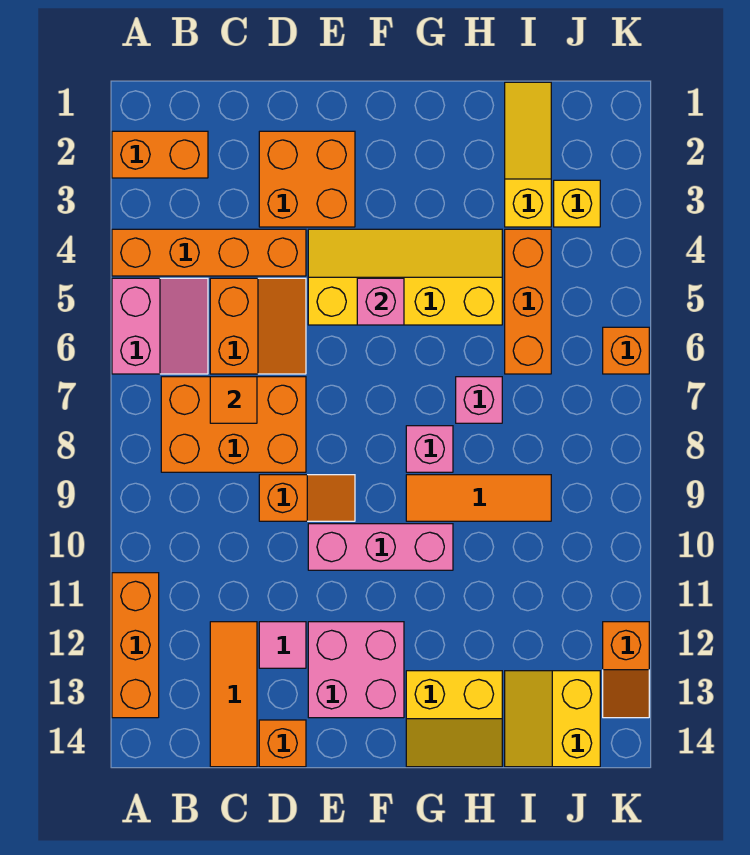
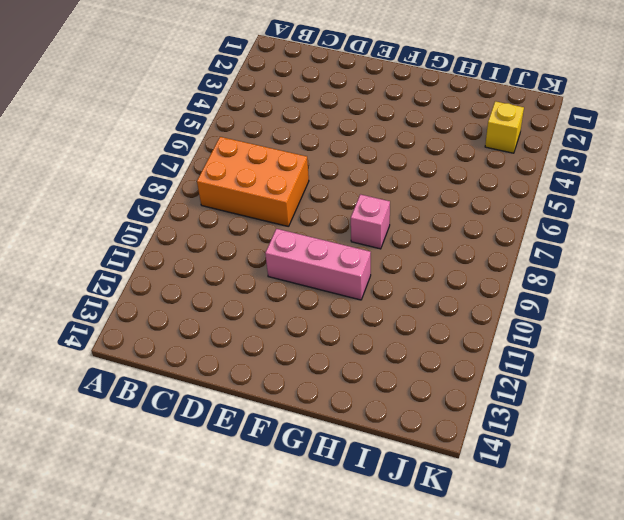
none -> orange brick A2:B2 level 1
none -> orange brick A4:D4 level 1
none -> pink slope A5:B6 level 1 top A

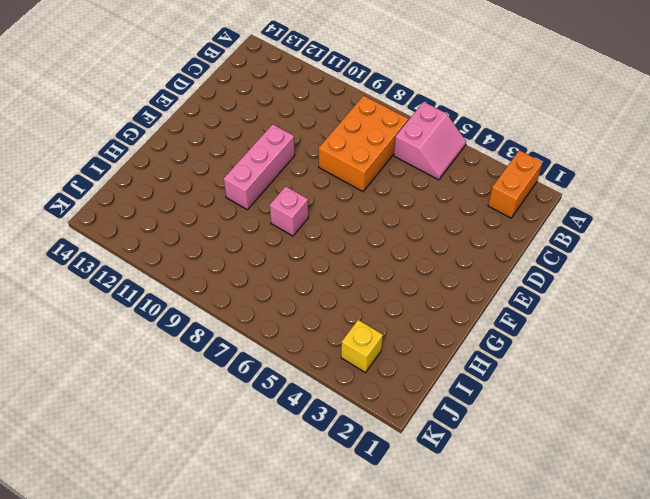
pink slope A5:B6 level 1 top 6 -> pink slope A5:B6 level 1 top A
none -> orange brick A4:D4 level 1
none -> orange brick A11:A13 level 1
none -> orange slope C5:D6 level 1 top C

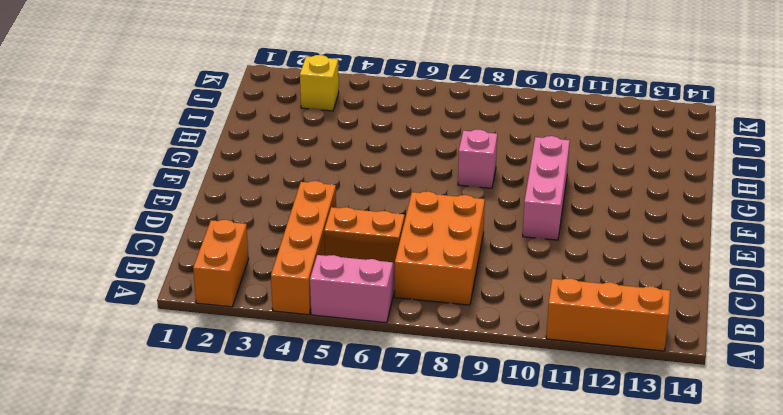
none -> orange tile C12:C14 level 1
none -> orange brick D2:E3 level 1
none -> orange slope D9:E9 level 1 top D

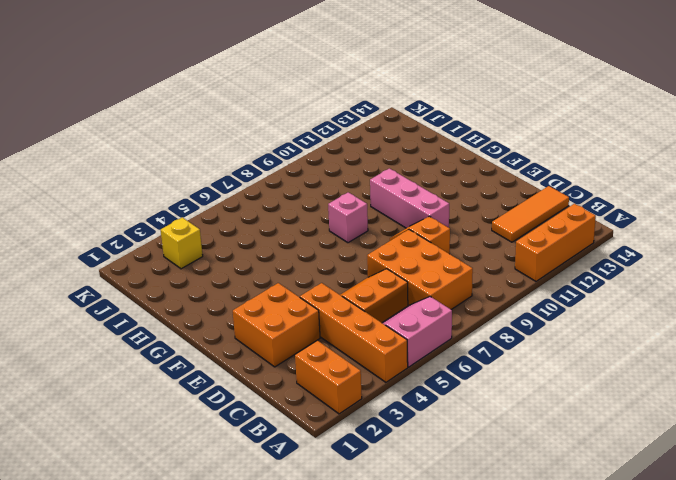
none -> pink tile D12 level 1
none -> orange brick D14 level 1
none -> yellow slope E4:H5 level 1 top 5

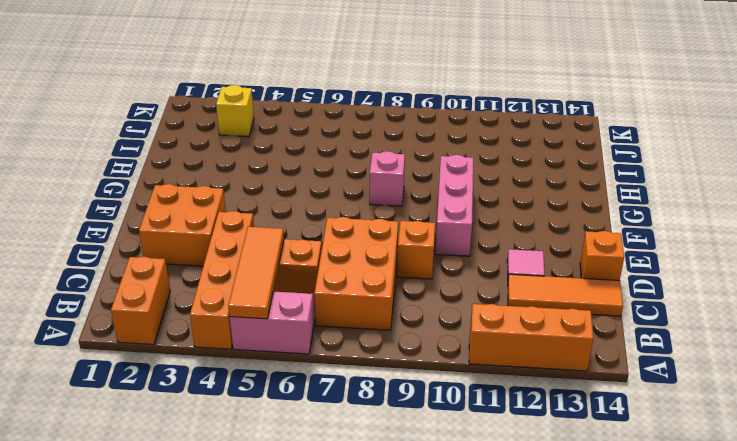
orange tile A5:C5 level 2 -> orange tile G9:I9 level 1
none -> yellow slope E4:H5 level 1 top 5
none -> pink brick E12:F13 level 1
none -> yellow slope G13:H14 level 1 top 13

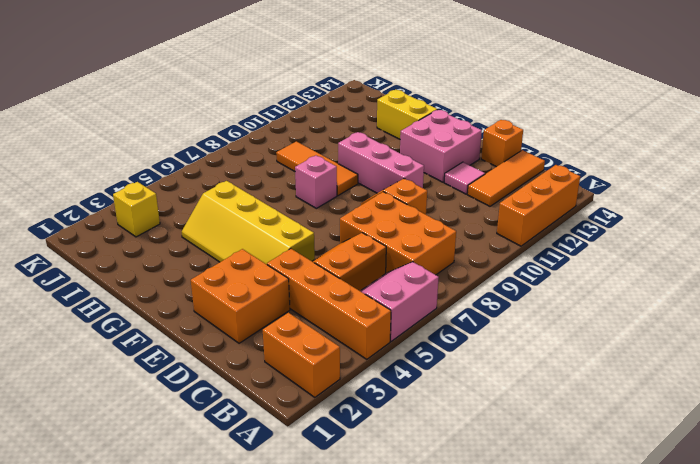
none -> pink brick H7 level 1
none -> yellow slope I1:I3 level 1 top 3
none -> orange brick I4:I6 level 1

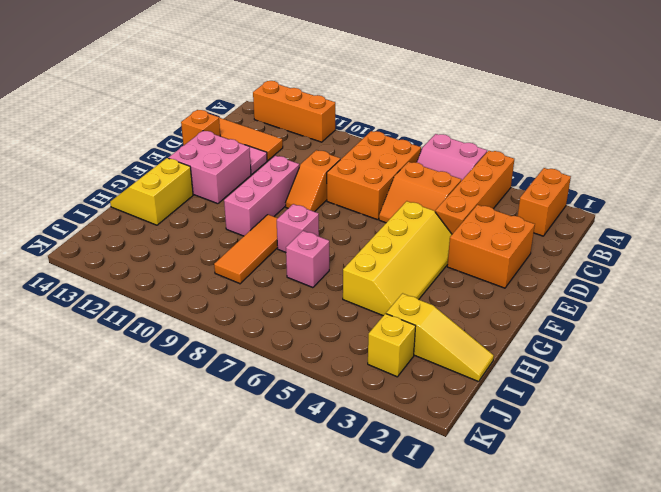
none -> orange brick I4:I6 level 1
none -> yellow slope I13:J14 level 1 top J
none -> orange brick K6 level 1

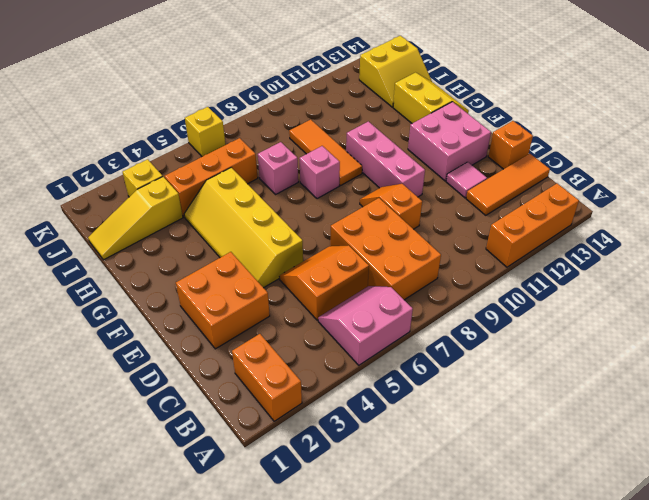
yellow brick K6 level 1 -> orange brick K6 level 1
none -> orange brick A4:D4 level 1
none -> orange slope K12:K13 level 1 top 12
none -> orange tile C7 level 2

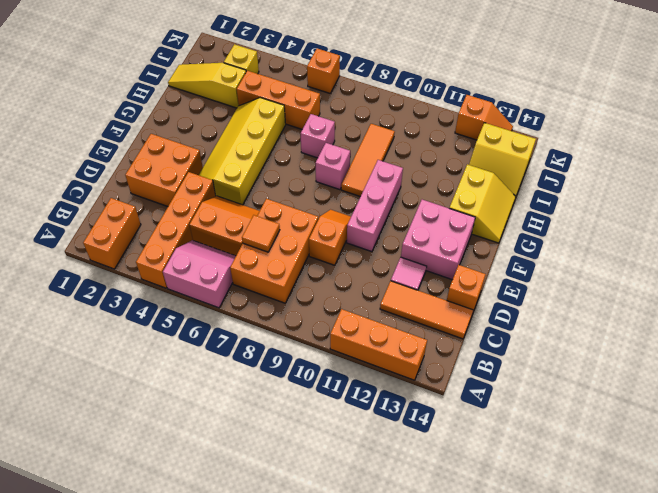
none -> pink brick F5 level 2

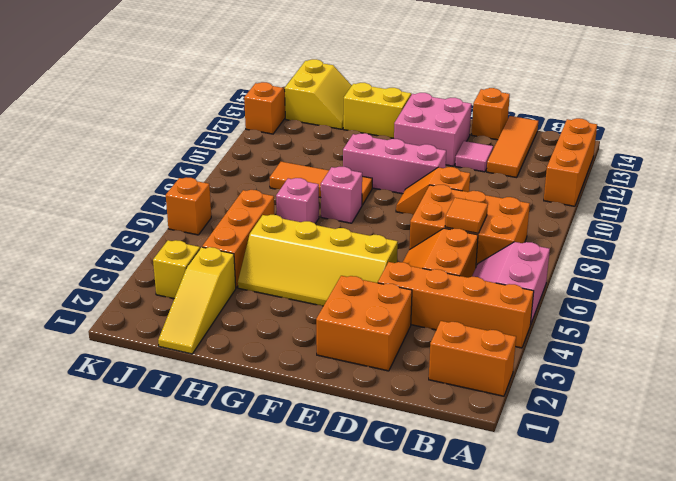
none -> pink brick F5 level 2

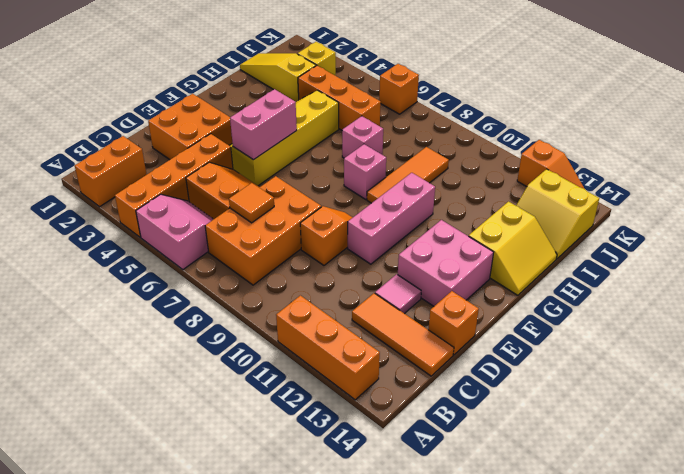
pink brick E5:F5 level 2 -> pink brick F5 level 2

